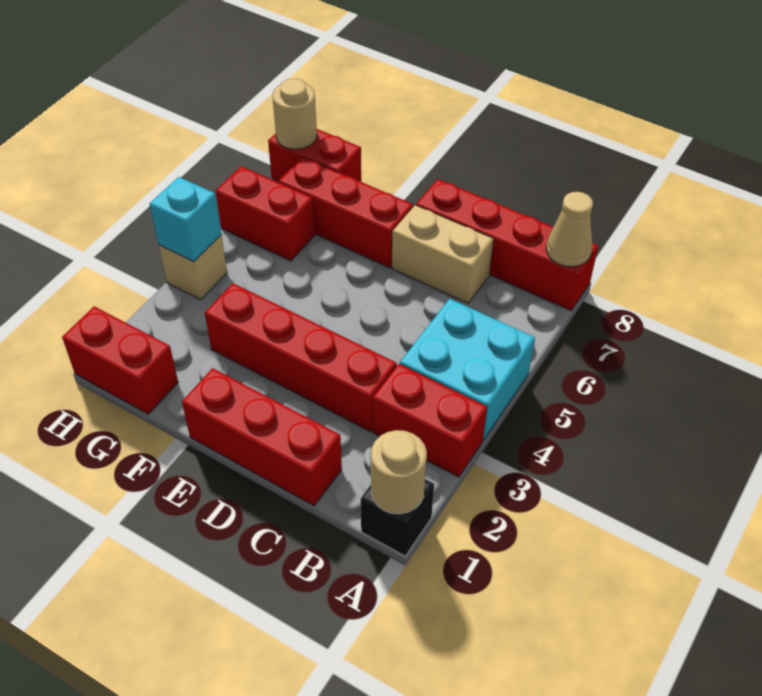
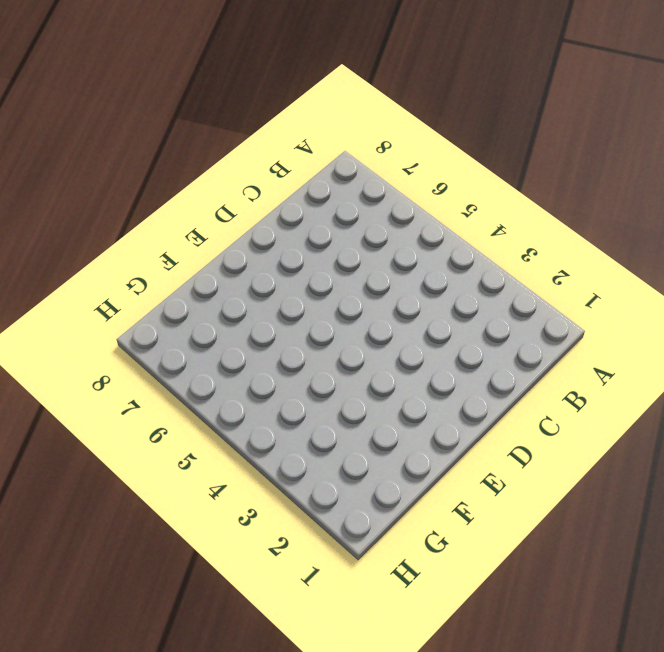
none -> black brick A1 level 1
none -> red brick A3:B3 level 1
none -> cyan brick A4:B5 level 1

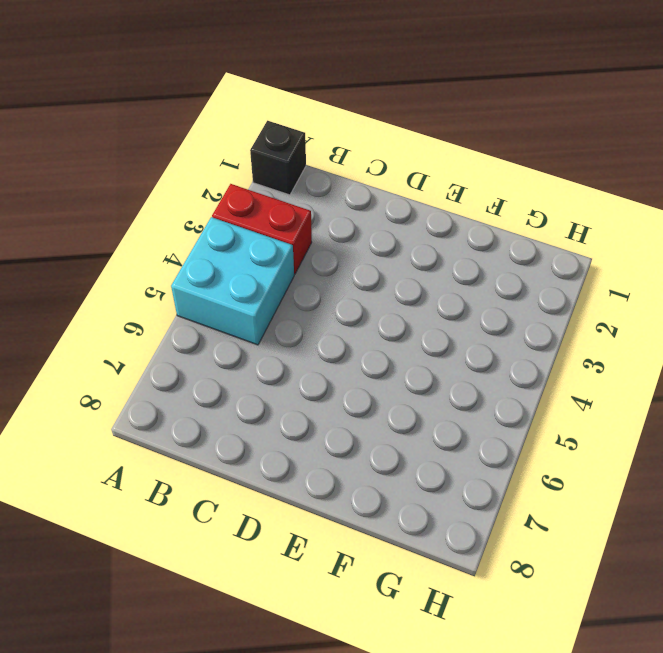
none -> red brick A8:D8 level 1
none -> red brick C1:E1 level 1
none -> red brick C3:F3 level 1

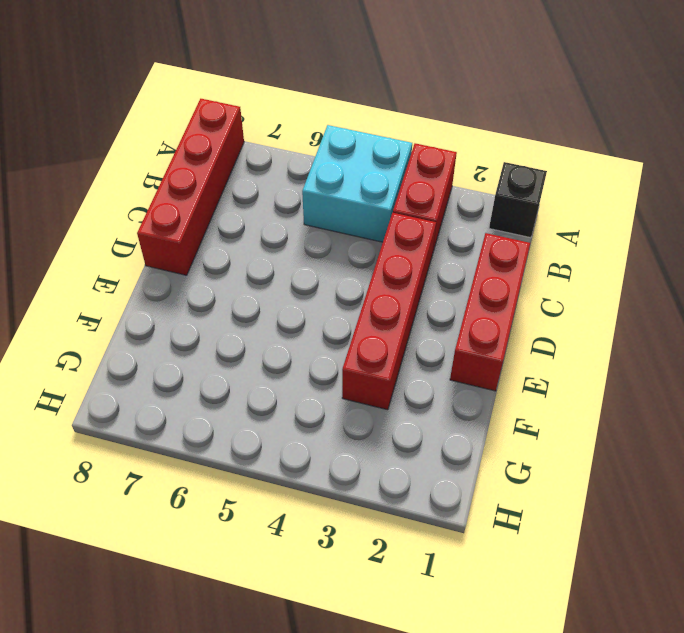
none -> tan brick C7:D7 level 1
none -> red brick E7:G7 level 1
none -> red brick G1:H1 level 1

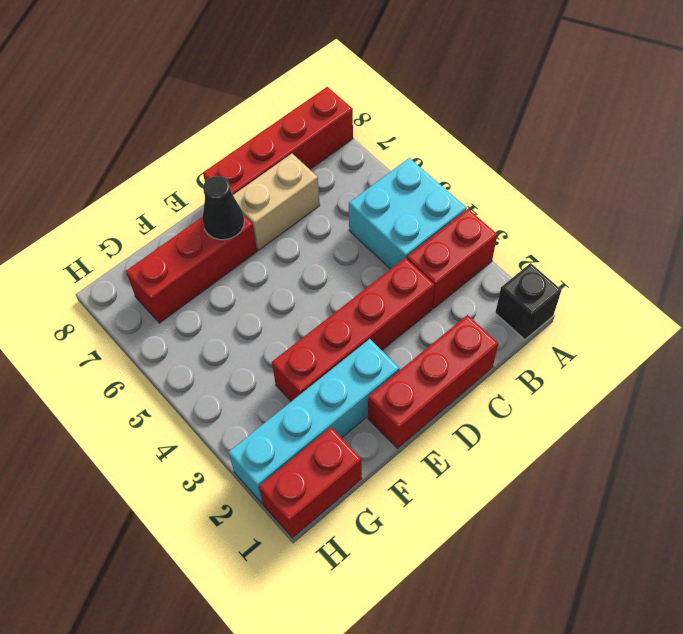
cyan brick E2:H2 level 1 -> none
black cone E7 level 2 -> none
none -> red brick G6:H6 level 1
none -> red brick G8:H8 level 1
none -> tan brick H4 level 1

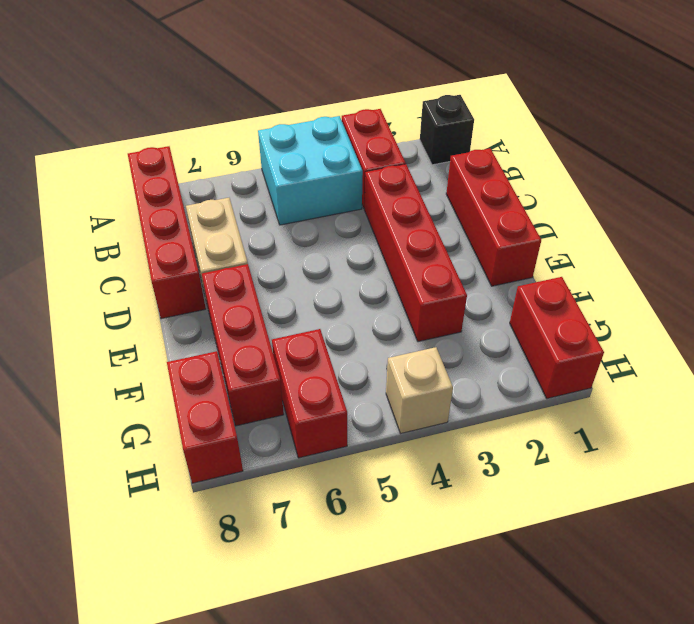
none -> tan round brick A1 level 2
none -> tan cone A8 level 2
none -> cyan brick H4 level 2

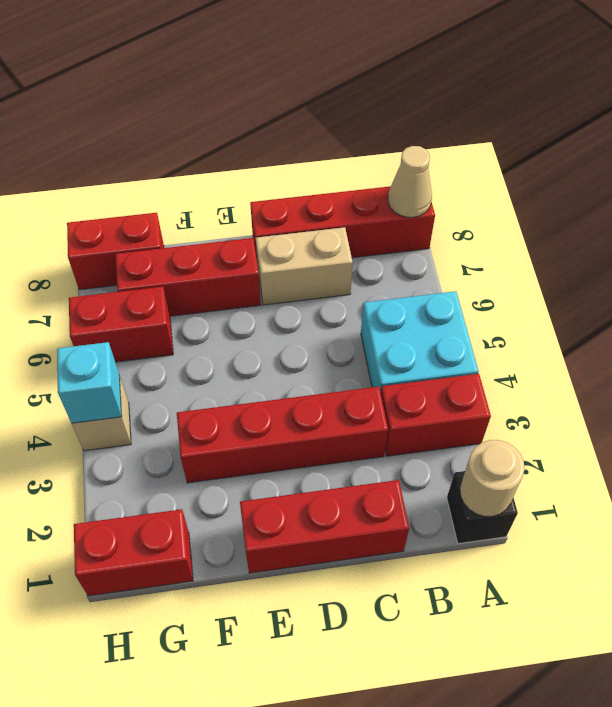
none -> tan round brick H8 level 2

